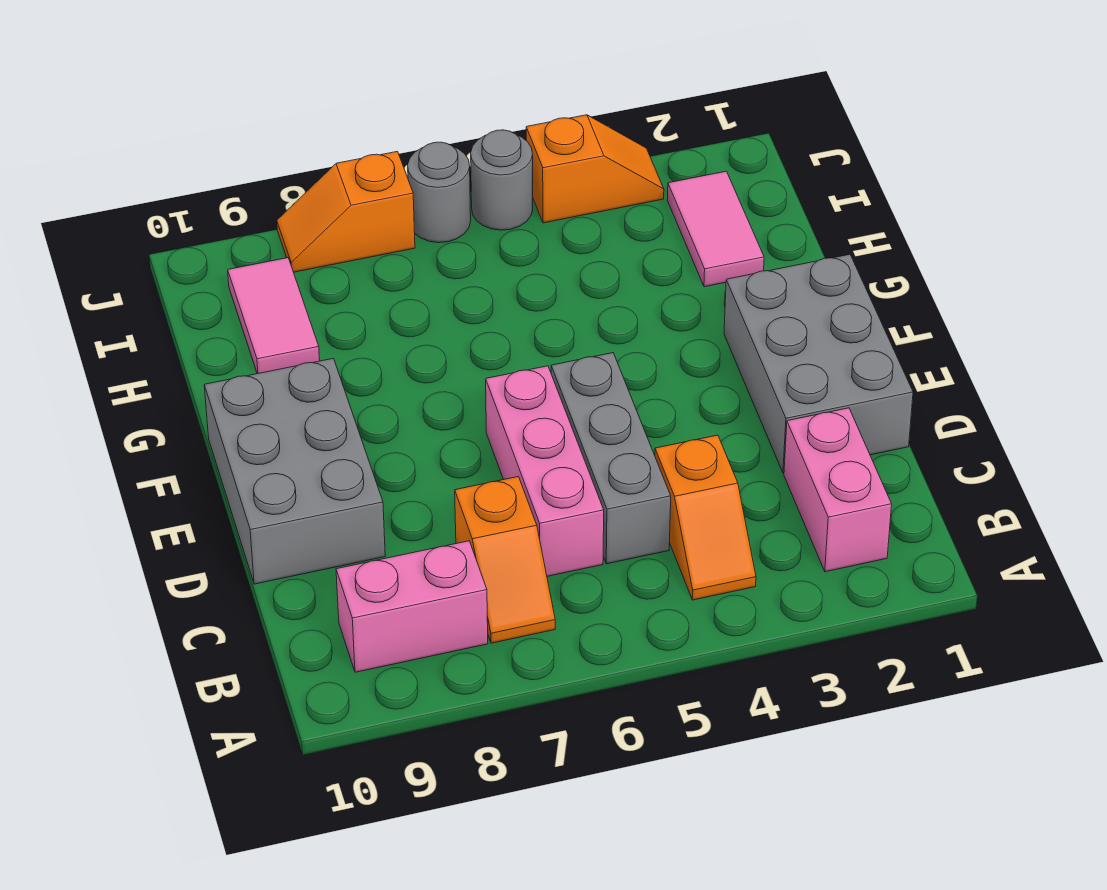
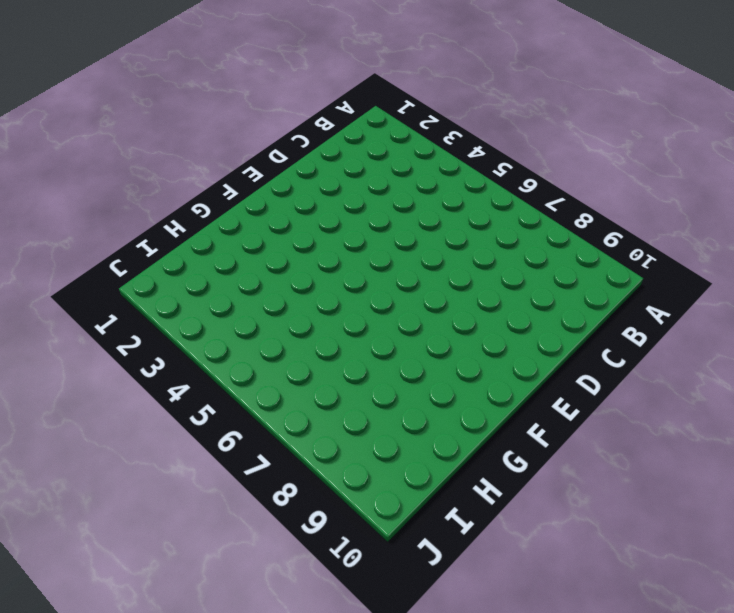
none -> pink brick B2:C2 level 1
none -> orange slope B4:C4 level 1 top C
none -> orange slope B7:C7 level 1 top C

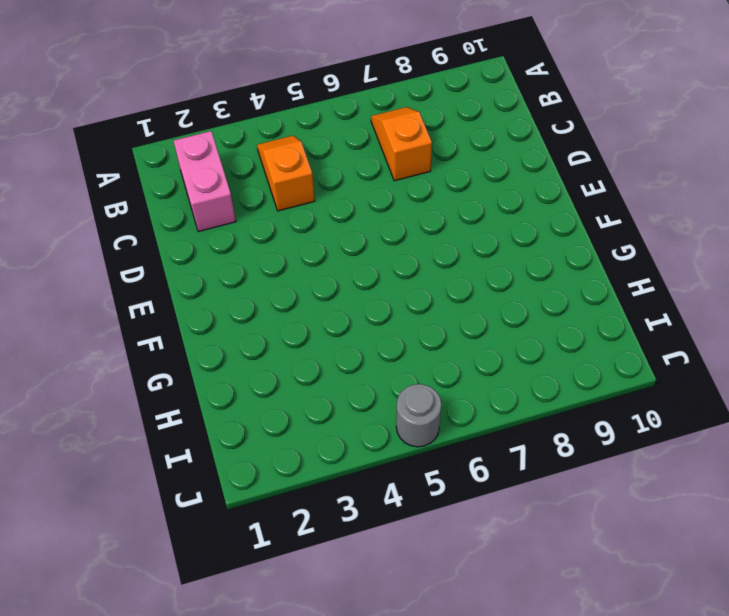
none -> pink brick B8:B9 level 1
none -> grey brick C5:E5 level 1
none -> pink brick C6:E6 level 1

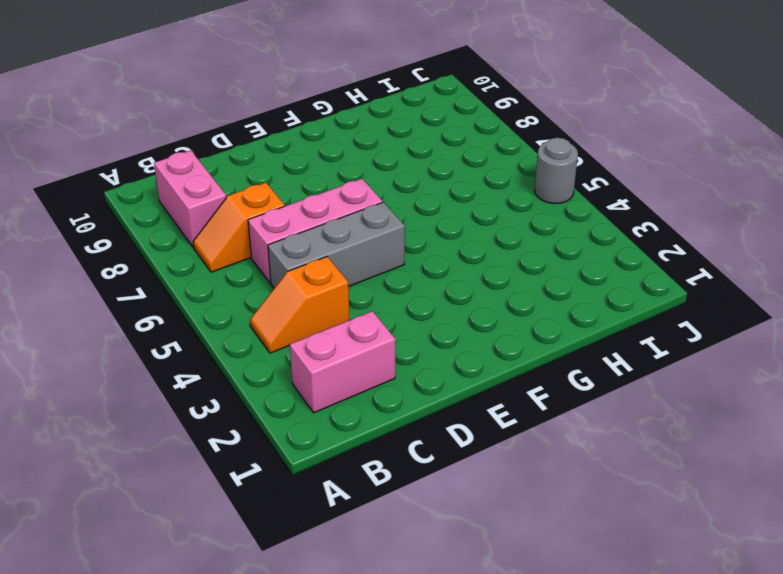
none -> grey brick D1:F2 level 1
none -> grey brick D9:F10 level 1
none -> pink tile H2:I2 level 1

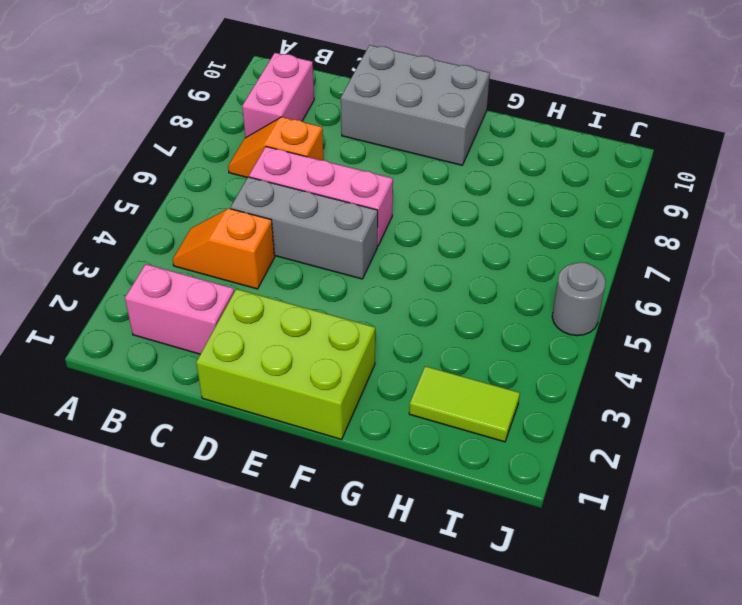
lime brick D1:F2 level 1 -> grey brick D1:F2 level 1
lime tile H2:I2 level 1 -> pink tile H2:I2 level 1
none -> pink tile H9:I9 level 1
none -> orange slope J3:J4 level 1 top 4
none -> grey round brick J6 level 1

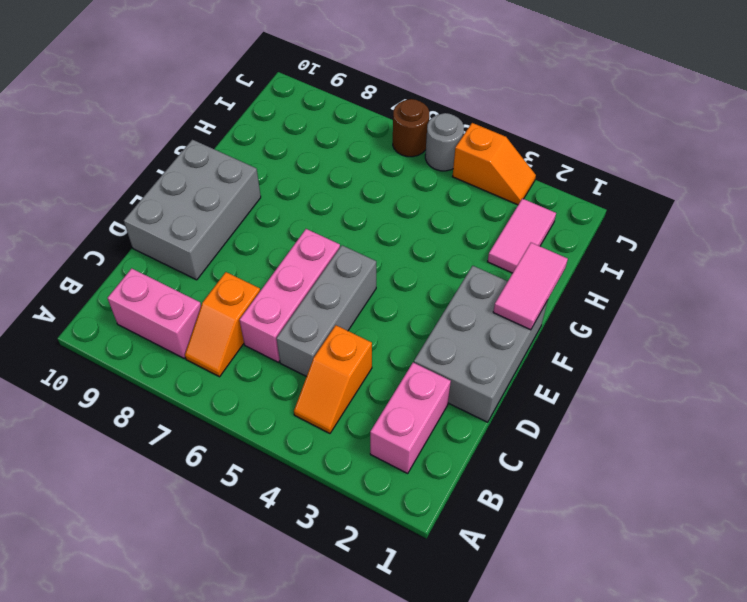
pink tile F1:G1 level 2 -> pink tile H9:I9 level 1
brown round brick J6 level 1 -> grey round brick J6 level 1
none -> orange slope J7:J8 level 1 top 7

